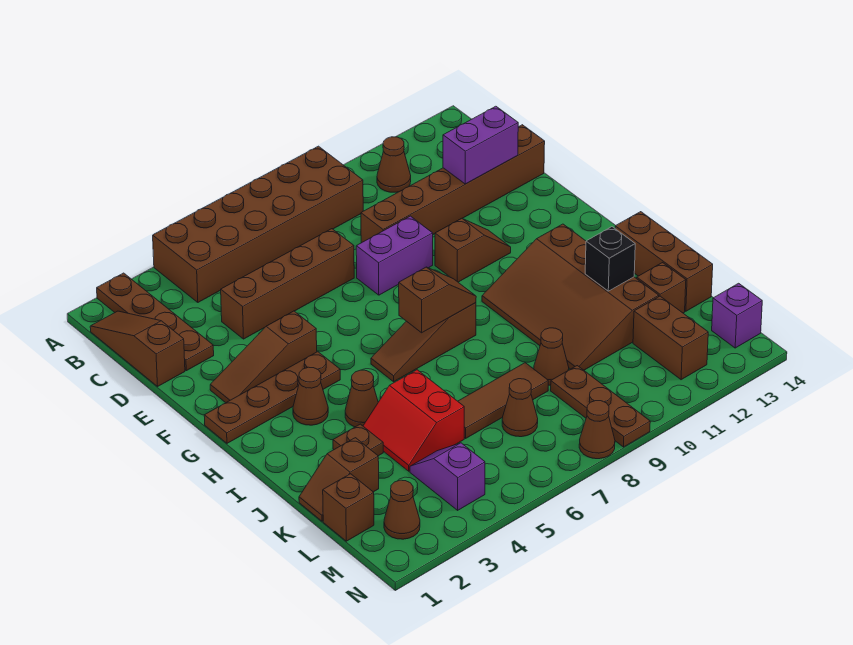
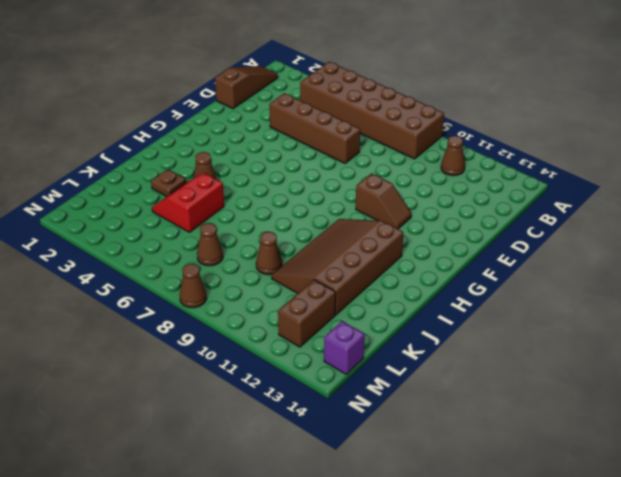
none -> brown plate A2:D2 level 1
none -> brown brick D9:D14 level 1
none -> purple brick E8:E9 level 1
none -> brown slope F2:F4 level 1 top 4

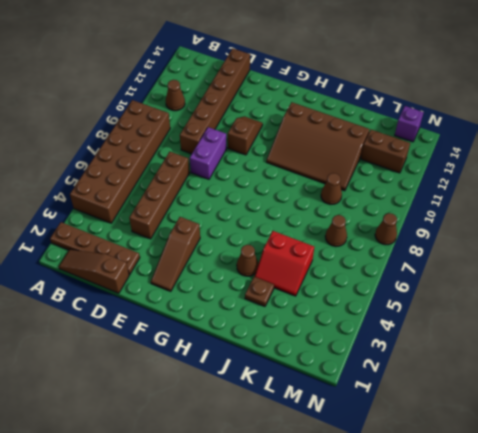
none -> brown plate G1:G4 level 1
none -> brown cone H3 level 1
none -> brown slope H6:H8 level 1 top 8
none -> brown brick I14:K14 level 1

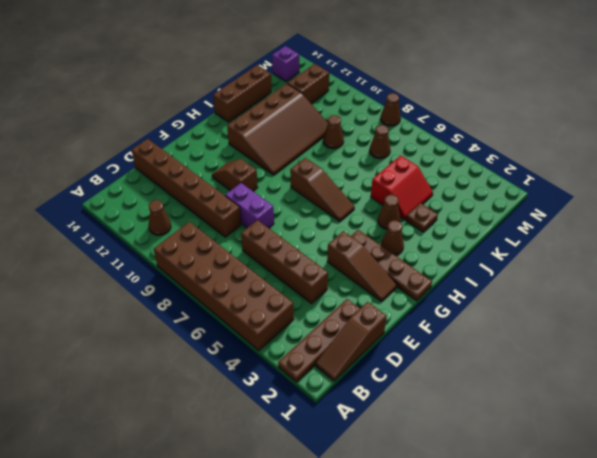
none -> brown slope K1:K2 level 1 top 2
none -> brown tile K6:K8 level 1
none -> brown brick K13 level 1
none -> brown brick L1 level 1

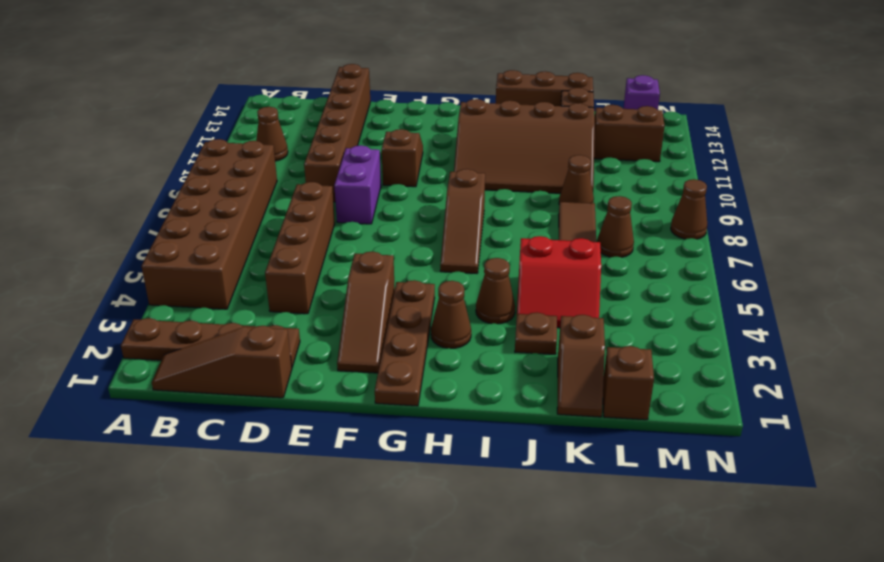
none -> purple slope L4:M4 level 1 top M
none -> brown plate L9:N9 level 1
none -> brown cone M2 level 1
none -> purple brick D12:D13 level 2

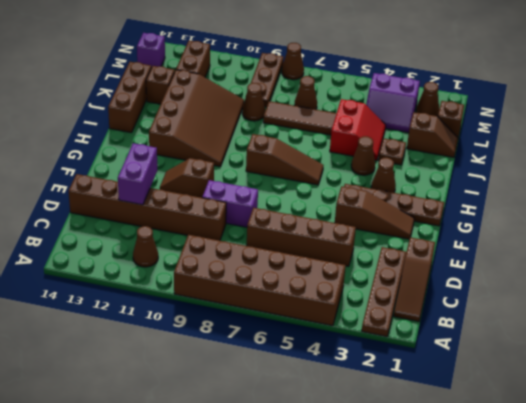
purple brick D12:E12 level 2 -> purple brick D12:D13 level 2
purple slope L3:M4 level 1 top M -> purple slope L4:M4 level 1 top M
none -> brown slope H7:H8 level 2 top 7
none -> black brick J12 level 2

